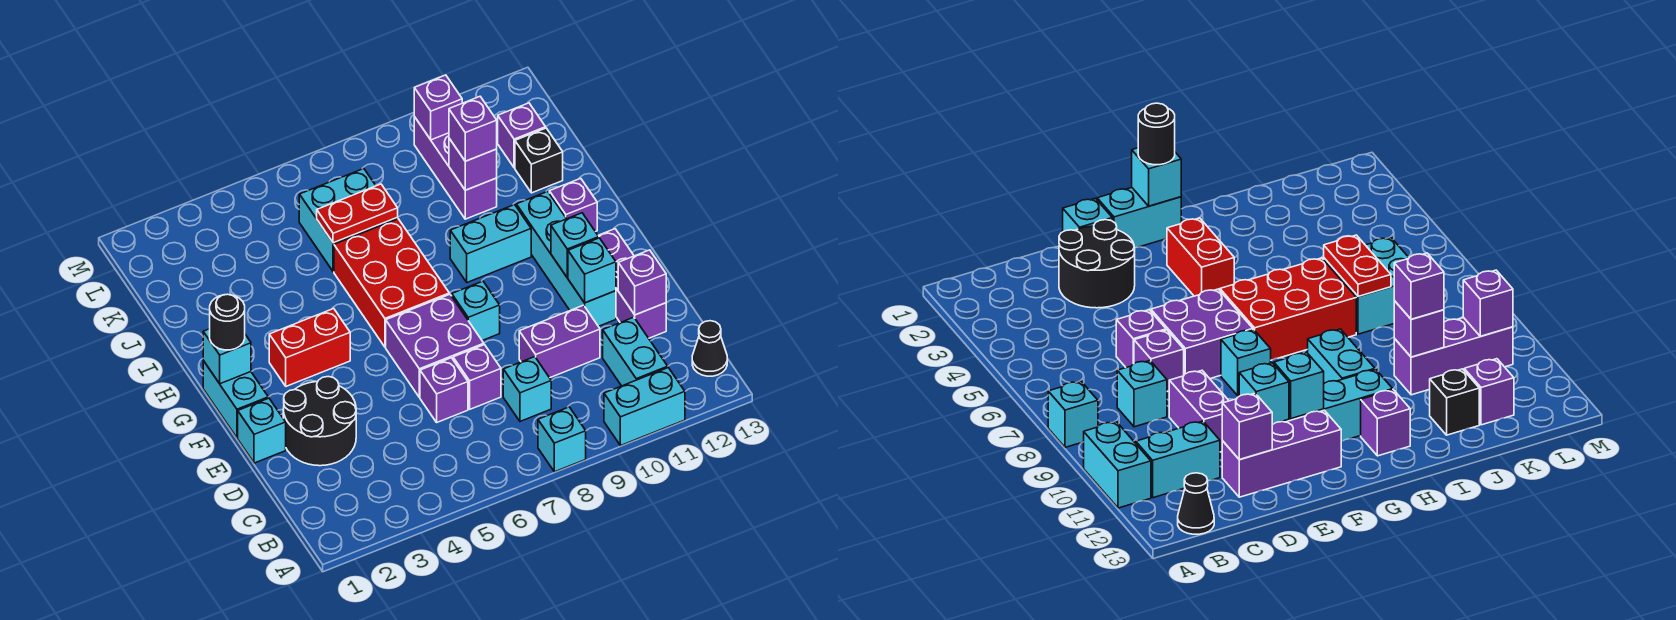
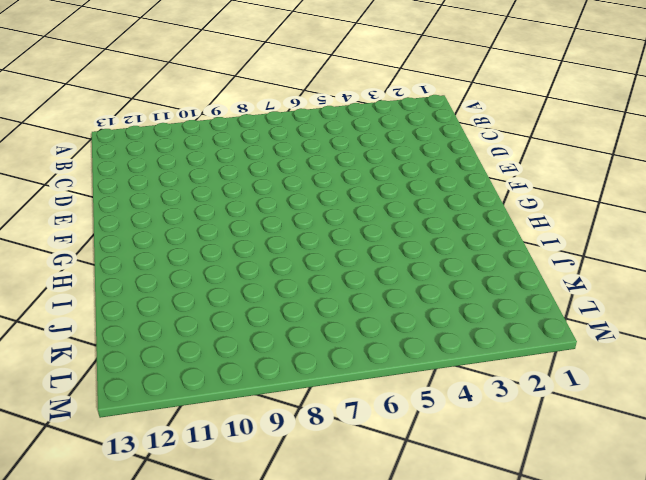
none -> cyan brick A8 level 1
none -> cyan brick A10:A11 level 1
none -> cyan brick B11:C11 level 1
none -> black cone B13 level 1

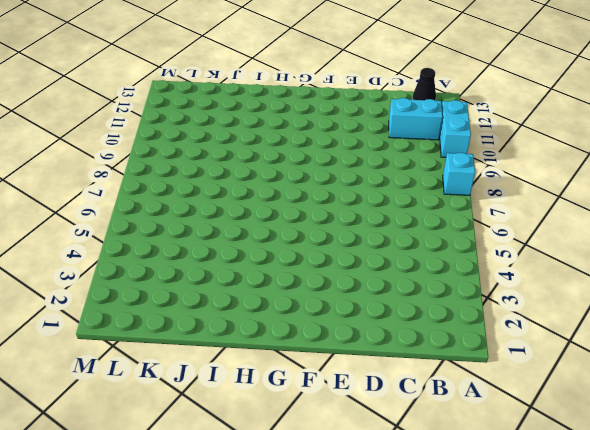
none -> cyan brick C8 level 1
none -> black round brick D2:E3 level 1
none -> purple brick D6 level 1
none -> purple brick D7 level 1

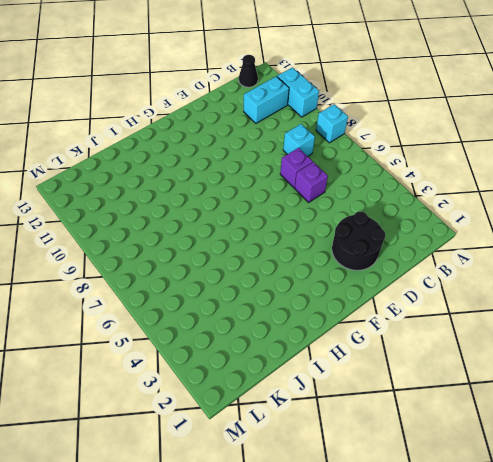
none -> purple brick D9:D10 level 1
none -> purple brick D12:F12 level 1
none -> cyan brick E1 level 1
none -> purple brick E6:F7 level 1

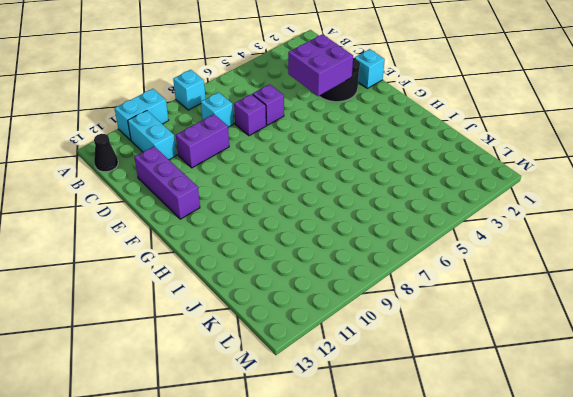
purple brick D3:E4 level 2 -> purple brick E6:F7 level 1
none -> cyan brick E11:H11 level 1
none -> cyan brick F1:G1 level 1
none -> cyan brick F8 level 1
none -> red brick G3:G4 level 1

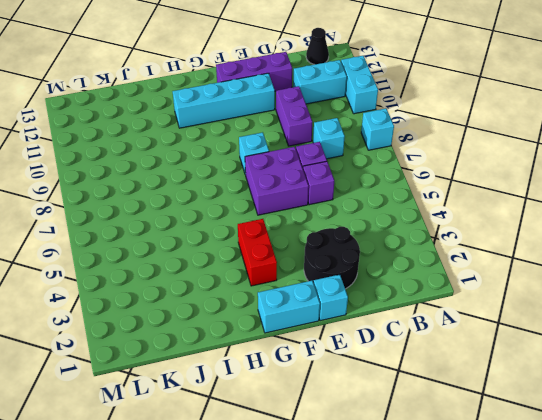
none -> red brick G6:I7 level 1
none -> cyan brick H9:H10 level 1
none -> purple brick H12 level 1
none -> cyan brick J6:K7 level 1

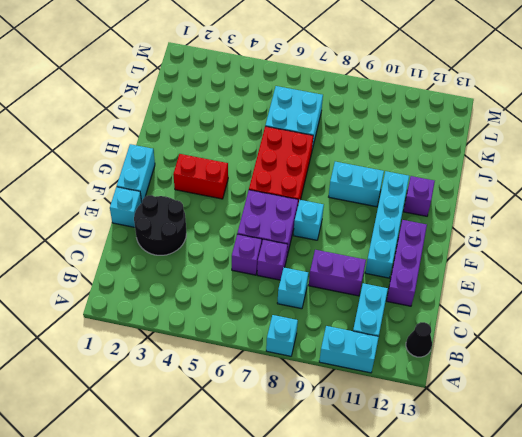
none -> purple brick J10:L10 level 1
none -> black brick J12 level 1
none -> purple brick K12 level 1
none -> purple brick D12 level 2

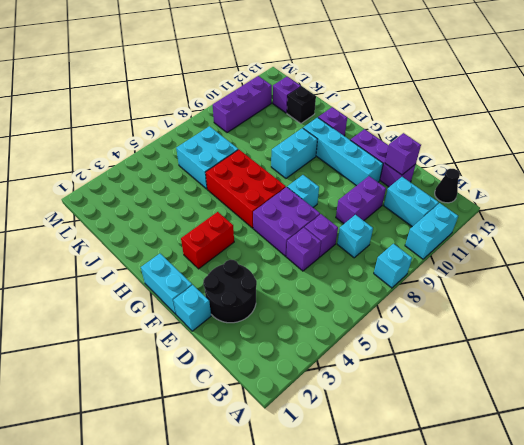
purple brick L9:L11 level 1 -> purple brick J10:L10 level 1
none -> cyan brick E11 level 2
none -> cyan brick F11 level 2
none -> cyan brick G1 level 2
none -> red plate J6:J7 level 2

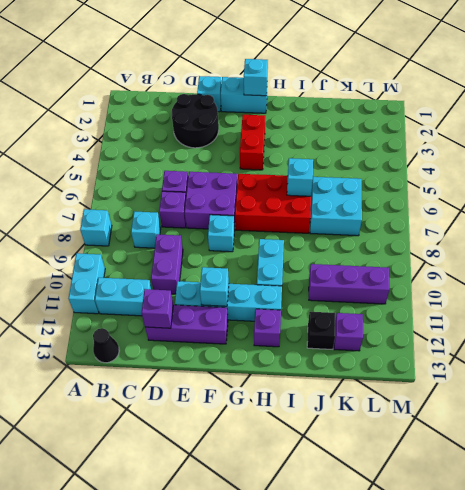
cyan brick I6 level 2 -> cyan brick E11 level 2
none -> red plate J6:J7 level 2
none -> purple brick J10 level 2
none -> purple brick L10 level 2
none -> black round brick G1 level 3

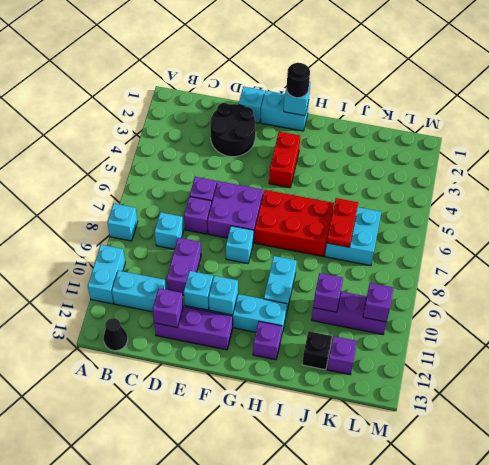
none -> purple brick J10 level 3

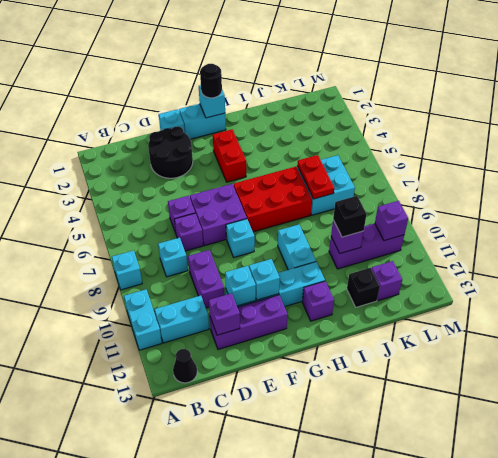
black brick J10 level 3 -> purple brick J10 level 3

